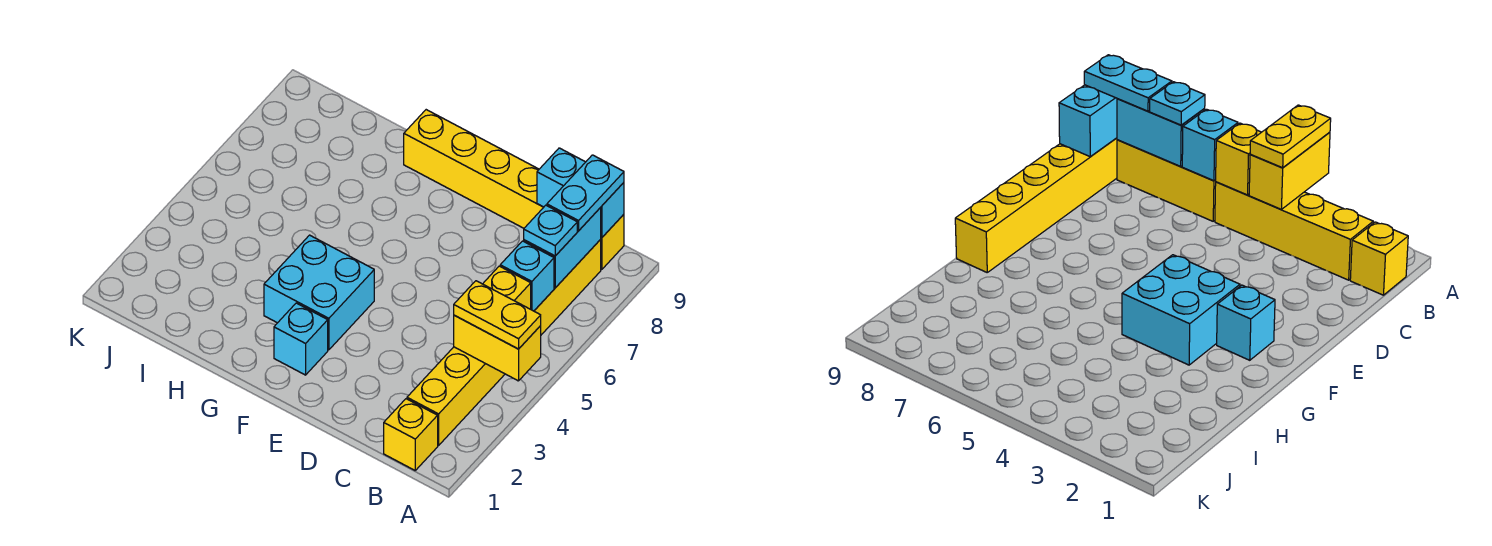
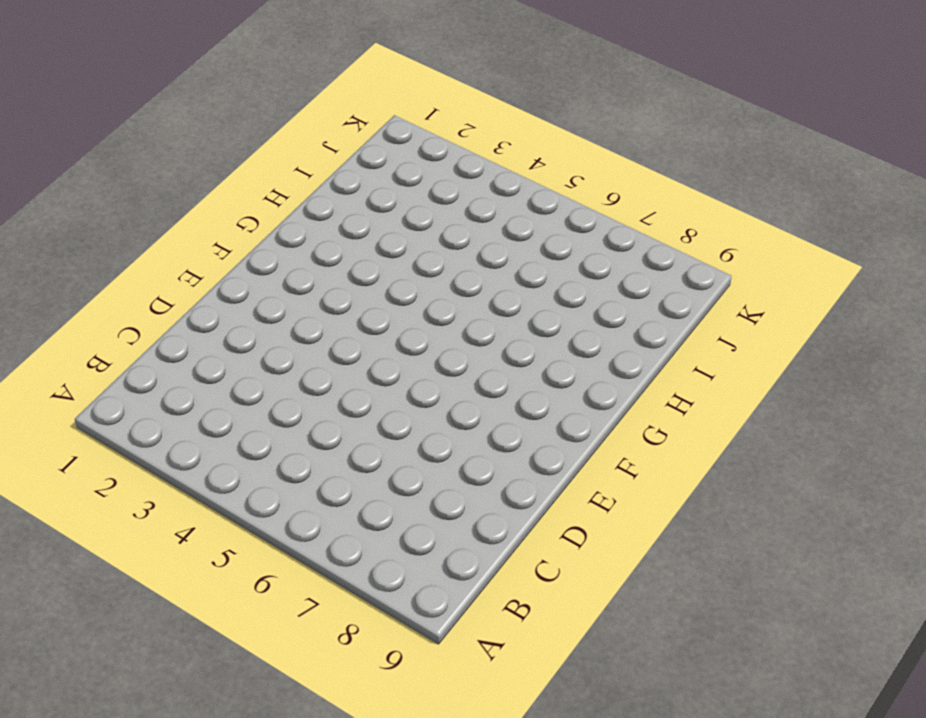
none -> yellow brick B1 level 1
none -> yellow brick B2:B5 level 1
none -> yellow brick B6:B8 level 1

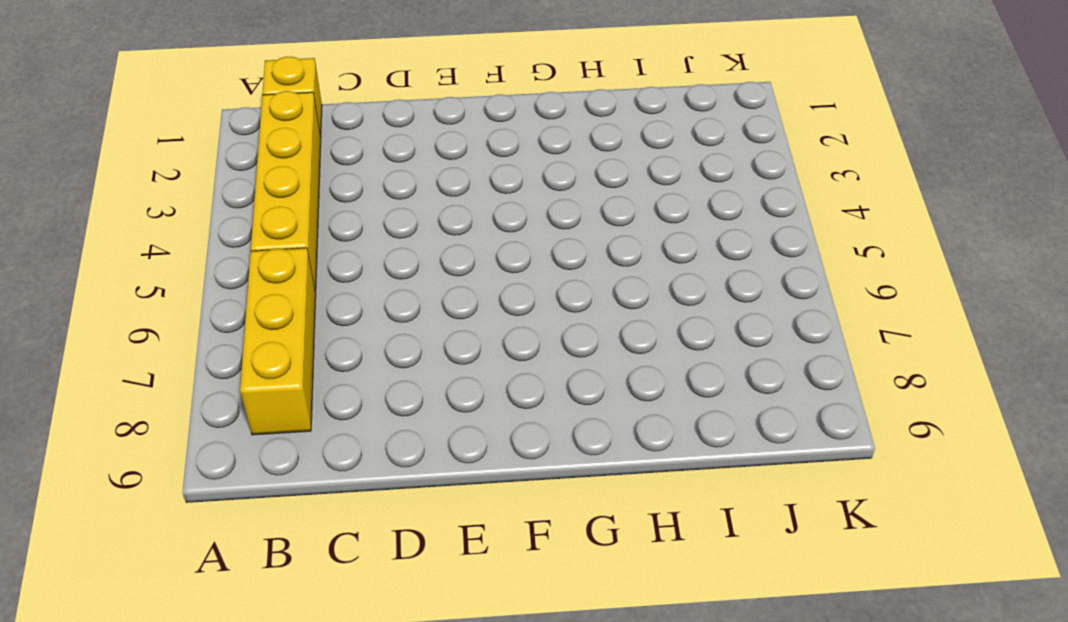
none -> yellow brick B9:G9 level 1
none -> cyan brick F2 level 1
none -> cyan brick F3:G4 level 1

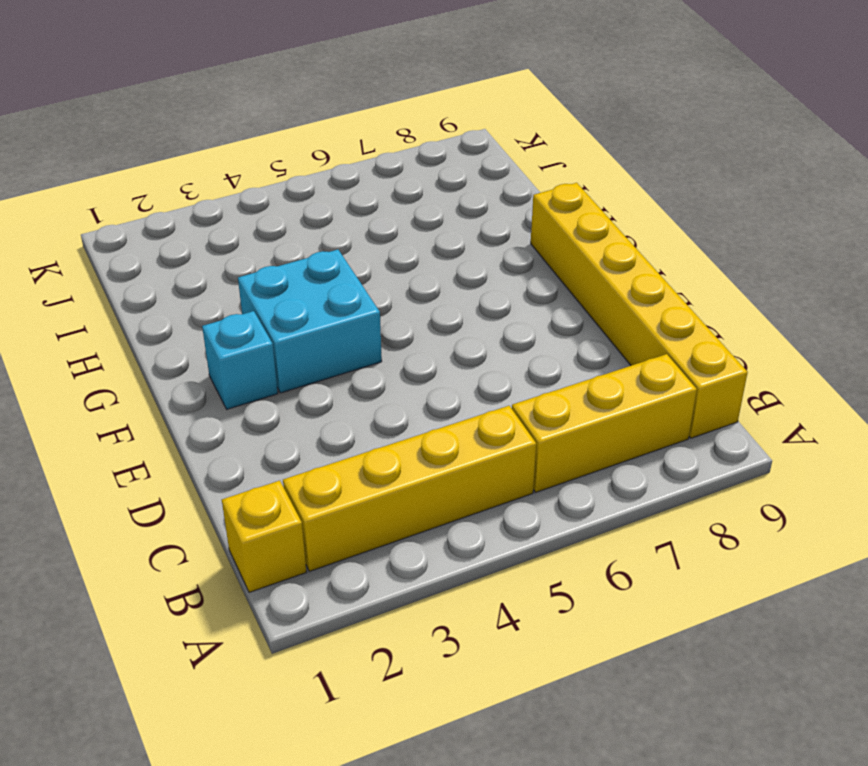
none -> yellow brick A4:B4 level 2
none -> yellow brick B5 level 2
none -> cyan brick B6 level 2

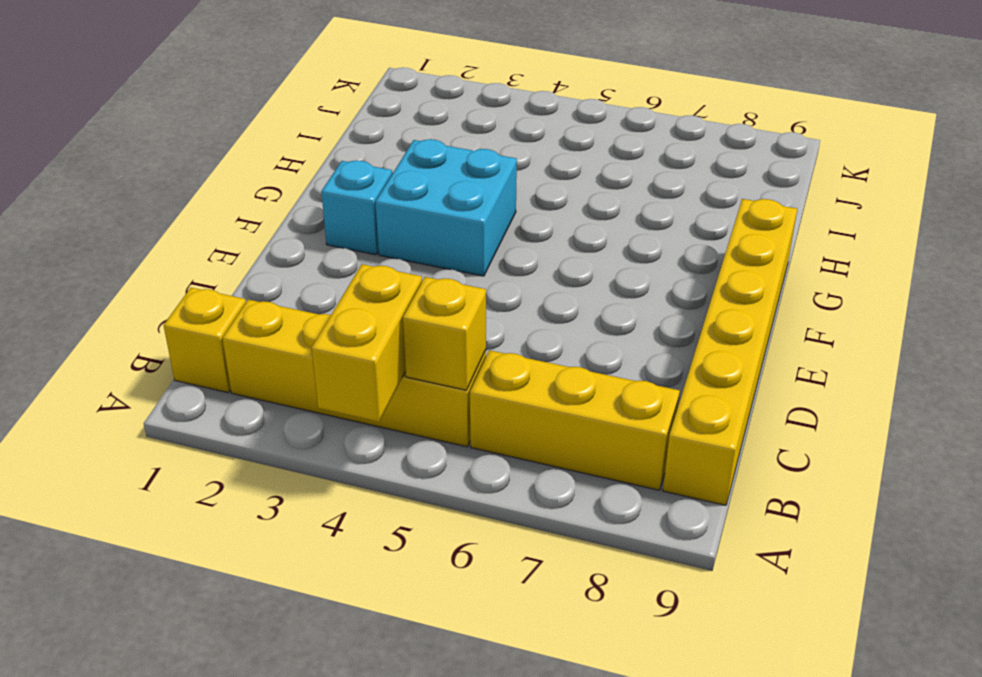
none -> cyan brick B6 level 2
none -> cyan brick B7:B8 level 2
none -> cyan brick B9:C9 level 2

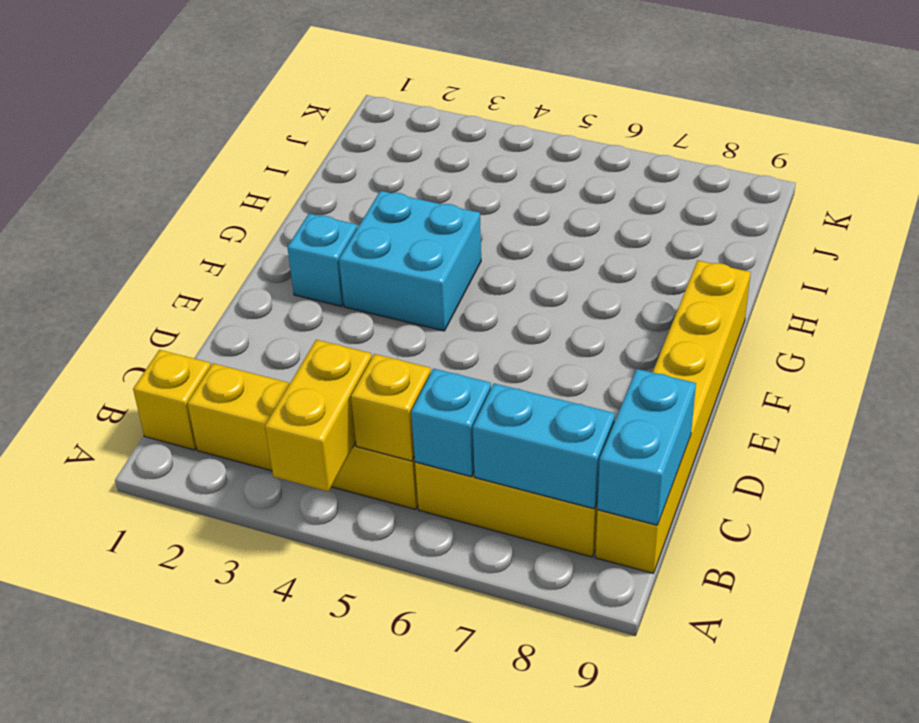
none -> yellow plate A4:B4 level 3
none -> cyan plate B7 level 3
none -> cyan plate B8:B9 level 3

